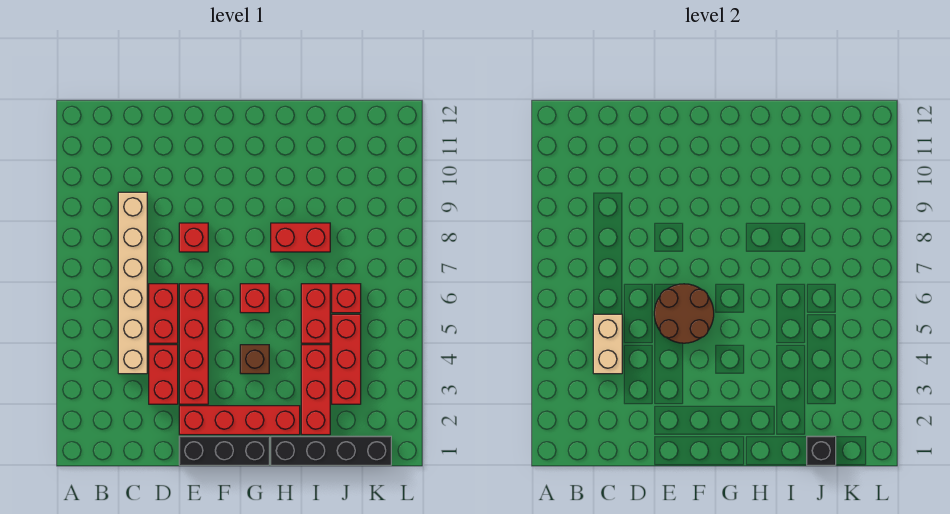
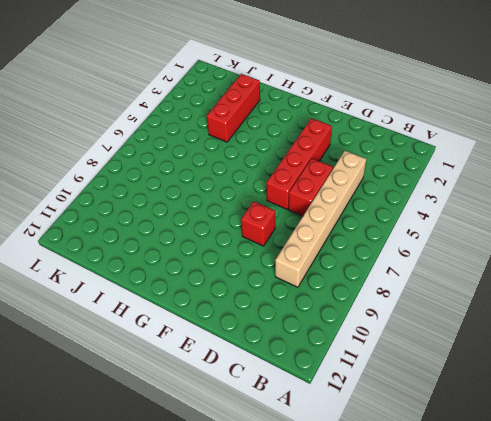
none -> red brick D3:D4 level 1
none -> black brick E1:G1 level 1
none -> red brick E2:H2 level 1

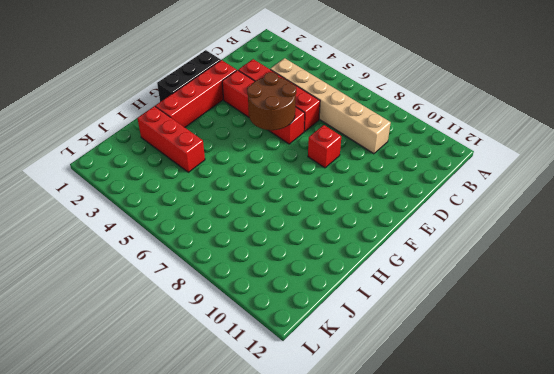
none -> brown brick G4 level 1
none -> red brick G6 level 1
none -> black brick H1:K1 level 1

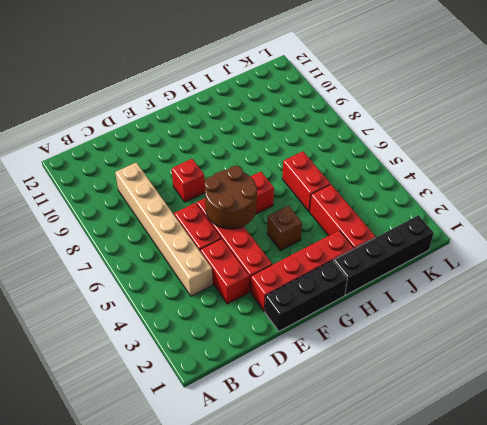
none -> red brick H8:I8 level 1
none -> red brick J3:J5 level 1
none -> red brick J6 level 1

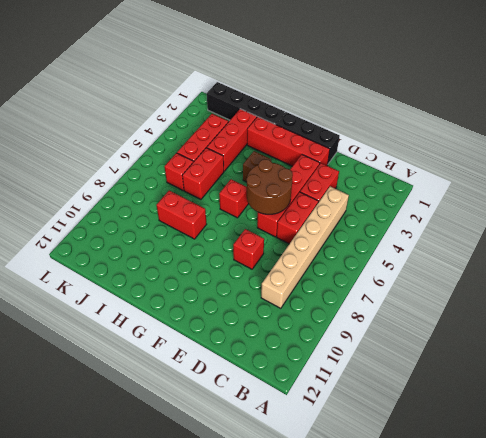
none -> tan brick C4:C5 level 2
none -> black brick J1 level 2

